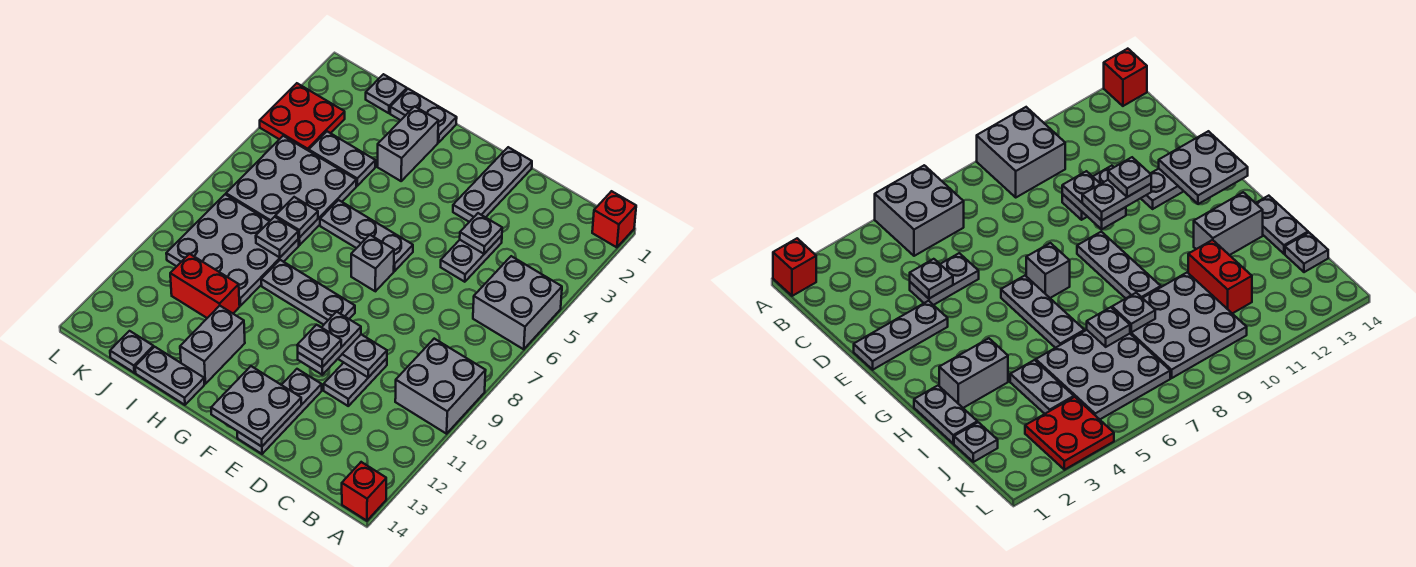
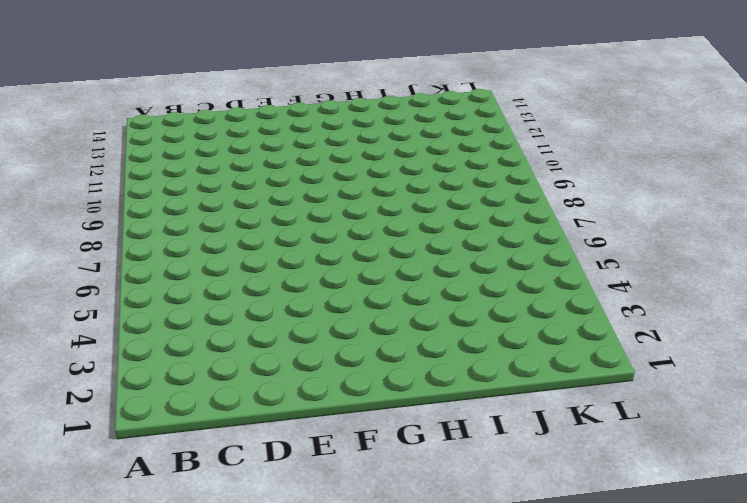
none -> red brick A1 level 1
none -> grey brick A5:B6 level 1
none -> grey brick A9:B10 level 1

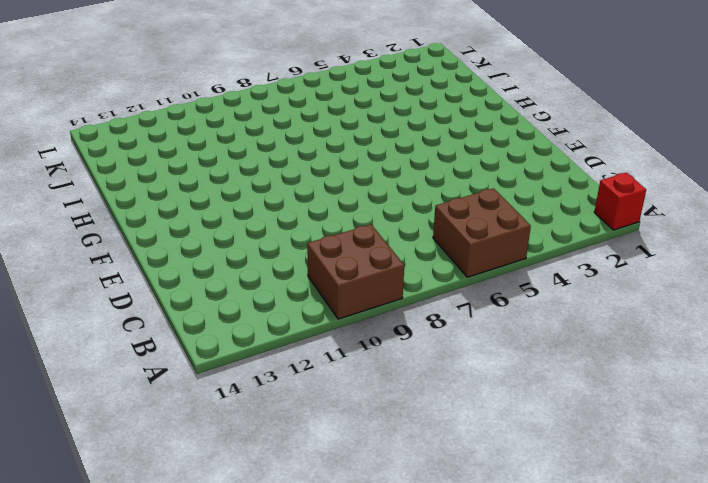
brown brick A5:B6 level 1 -> grey brick A5:B6 level 1
brown brick A9:B10 level 1 -> grey brick A9:B10 level 1
none -> red brick A14 level 1
none -> grey plate D4:D5 level 1
none -> grey plate D10:D11 level 1

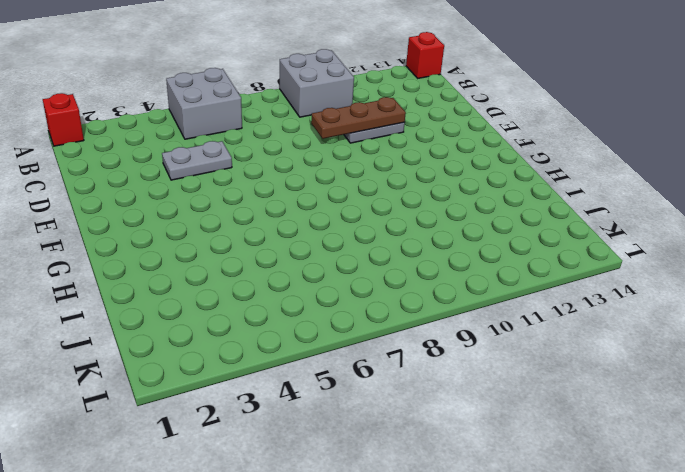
brown plate D9:D11 level 2 -> grey plate D10:E10 level 2
none -> grey plate E1:E3 level 1
none -> grey plate E12:E14 level 1
none -> grey plate F6:H6 level 1

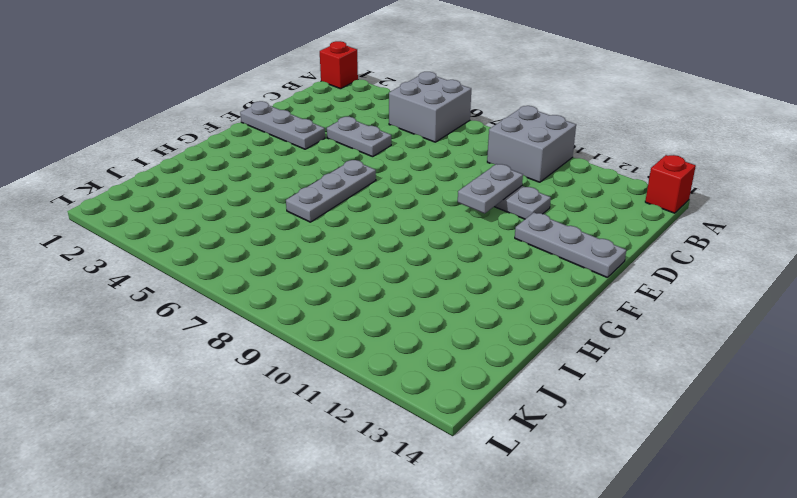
none -> grey brick F7 level 1
none -> grey plate F9:H9 level 1
none -> grey plate H1:I1 level 1

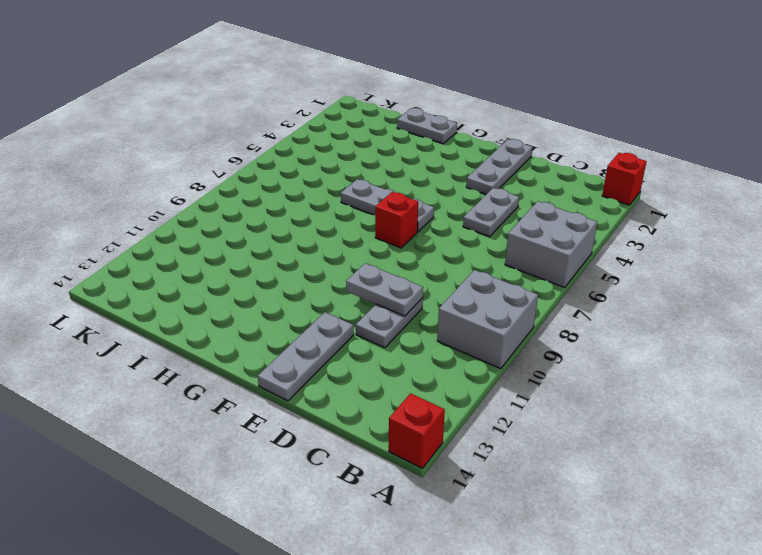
red brick F7 level 1 -> grey brick F7 level 1
none -> grey plate F9:H9 level 1
none -> grey brick H2:H3 level 1
none -> grey brick H12:H13 level 1

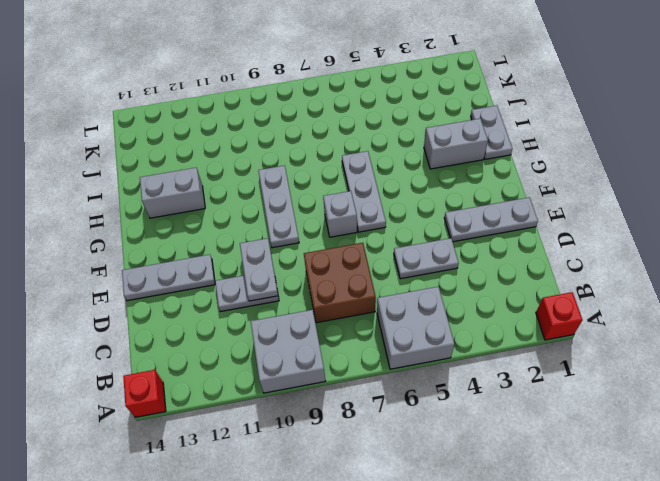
brown brick C7:D8 level 1 -> none
none -> grey plate H14:I14 level 1
none -> grey plate I4:J4 level 1
none -> grey plate I5:K7 level 1

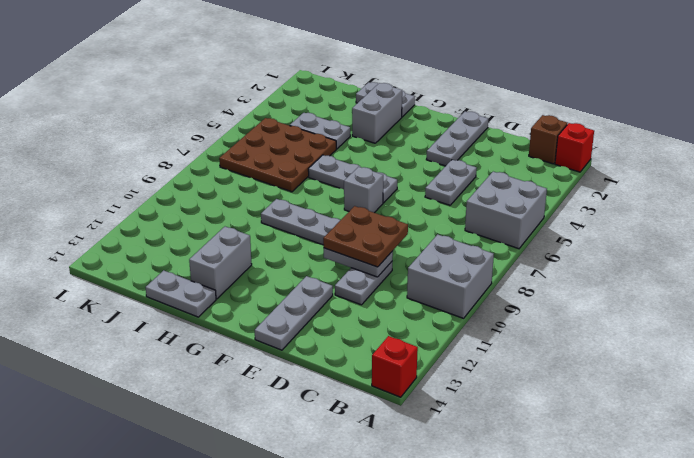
brown brick B1 level 1 -> none
brown plate D9:E10 level 3 -> grey plate E10:E11 level 3
brown plate I5:K7 level 1 -> grey plate I5:K7 level 1
none -> grey plate I8:K10 level 1
none -> red brick I11:J11 level 1
none -> grey plate J1 level 1

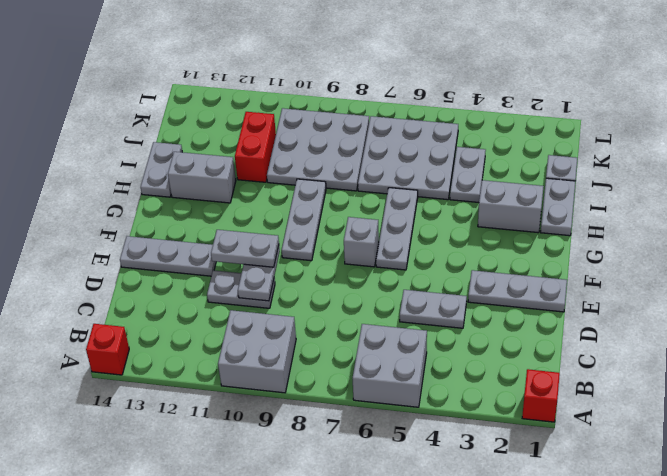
none -> grey plate J14 level 1
none -> red plate K3:L4 level 1
none -> grey plate D4 level 2

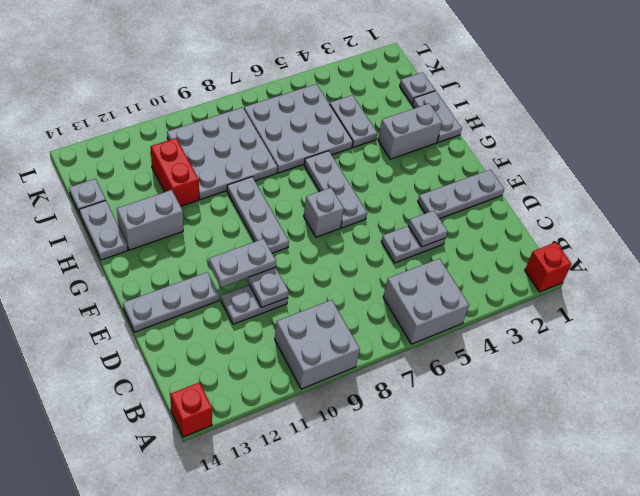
none -> red plate K3:L4 level 1
none -> grey plate E13:F14 level 2
none -> grey plate I7 level 2

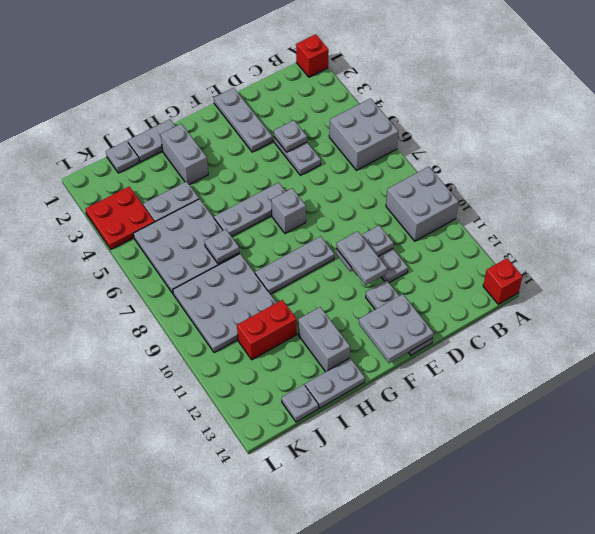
none -> grey plate I8 level 2
none -> grey plate E11 level 4

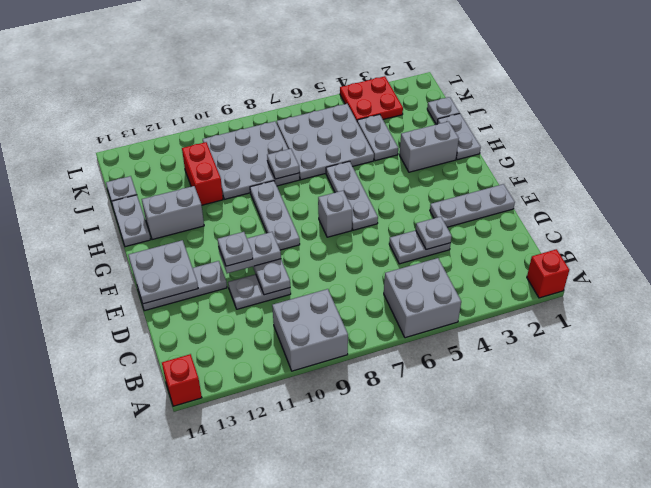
none -> grey plate I7 level 2

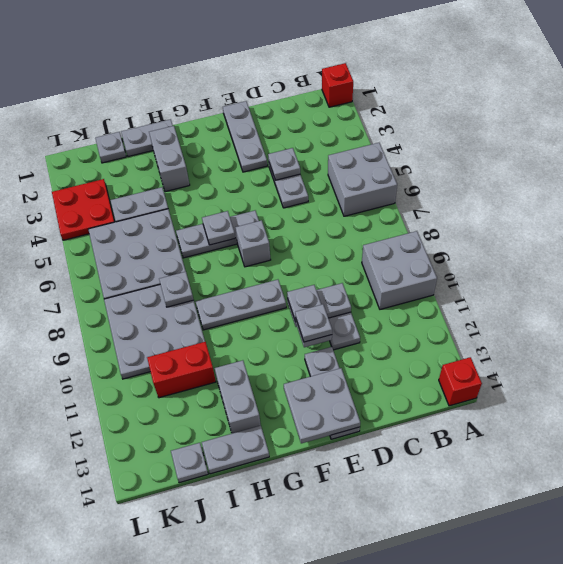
grey plate G6 level 2 -> grey plate I7 level 2

